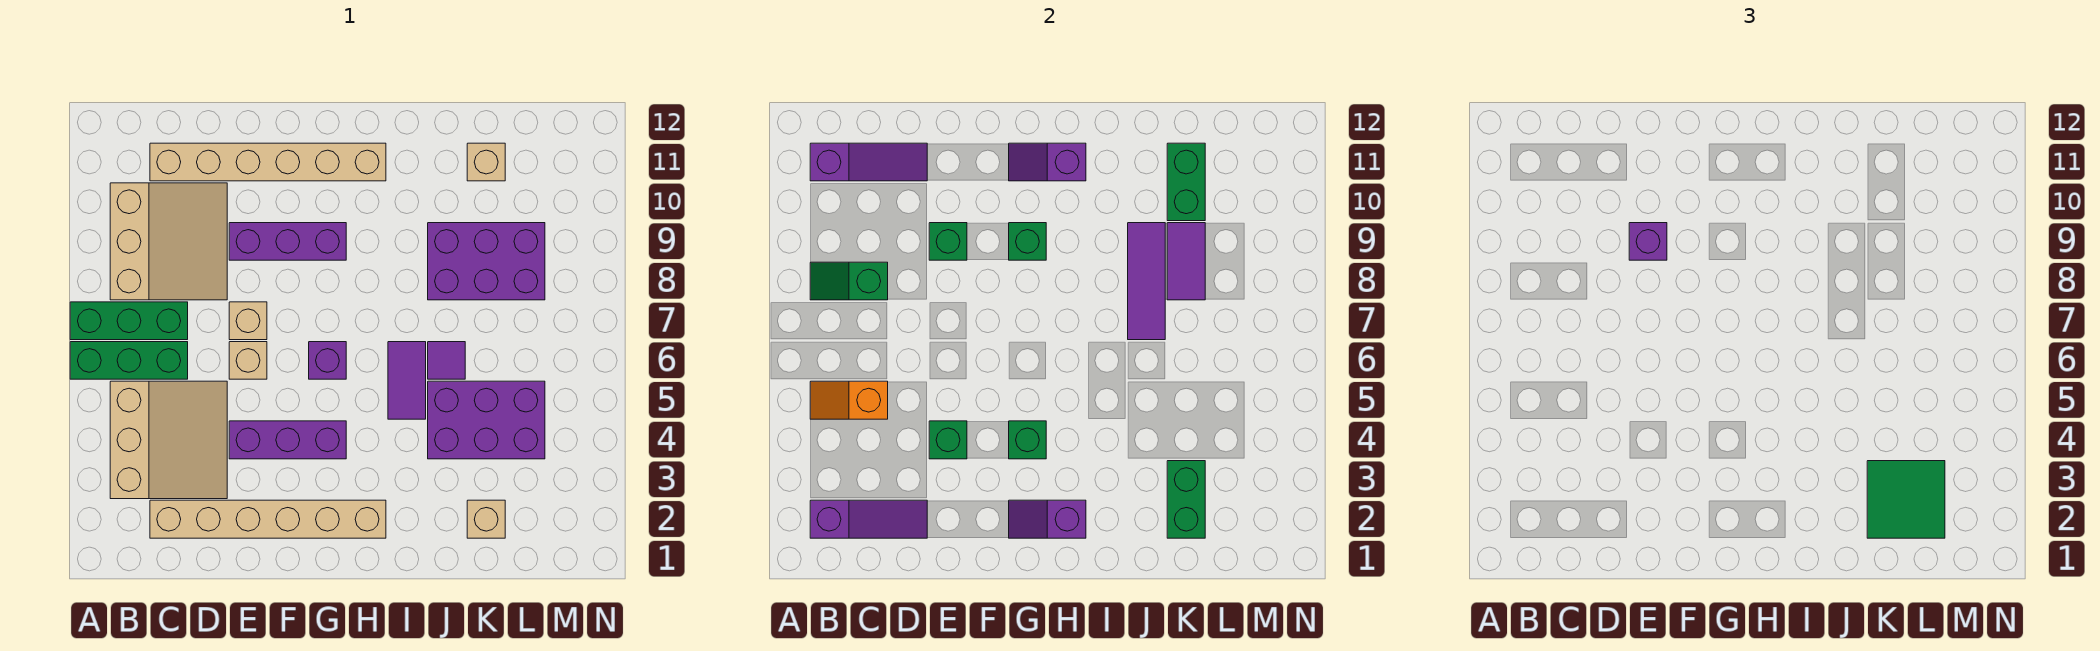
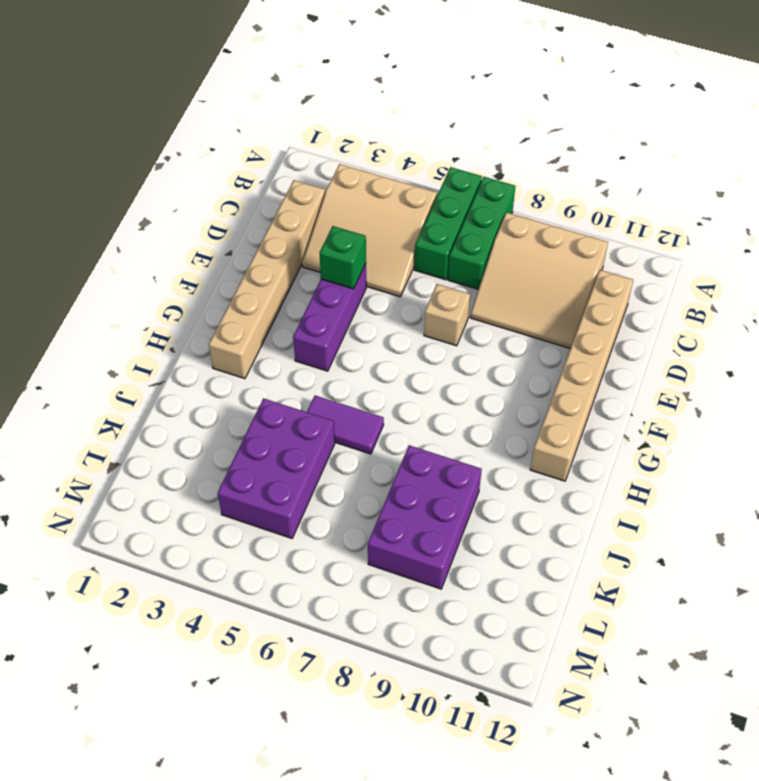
none -> tan brick E6 level 1
none -> purple brick E9:G9 level 1
none -> purple brick G6 level 1
none -> purple tile J6 level 1

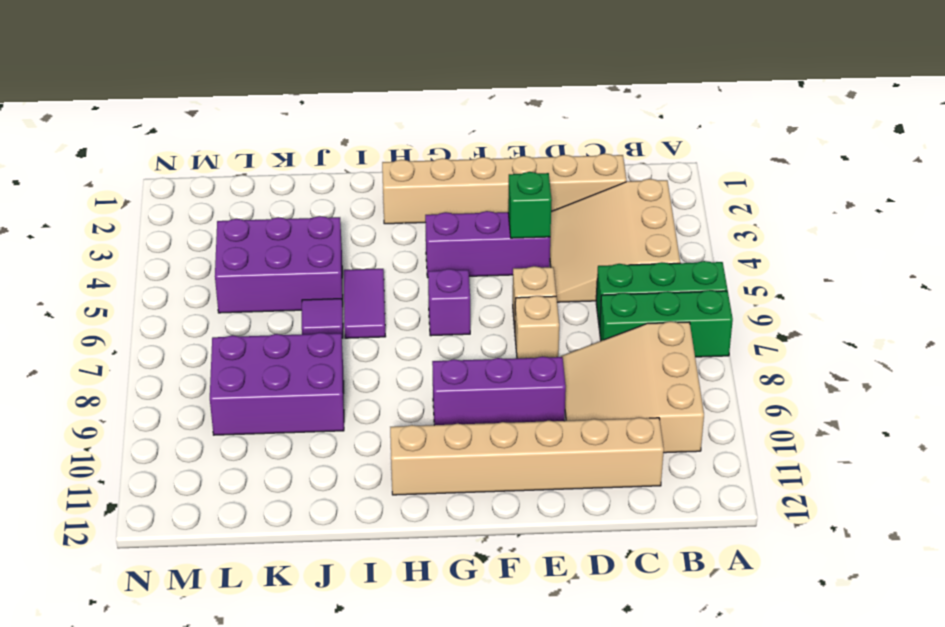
none -> tan brick K2 level 1
none -> tan brick K11 level 1
none -> purple slope B2:D2 level 2 top B
none -> orange slope B5:C5 level 2 top C

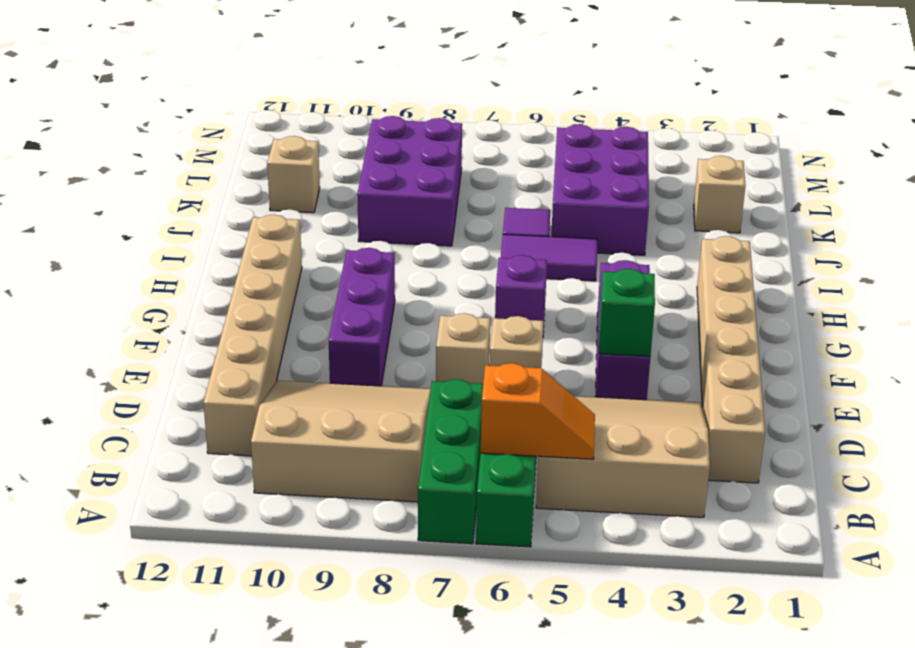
orange slope B5:B6 level 2 top 6 -> orange slope B5:C5 level 2 top C
none -> purple slope B2:D2 level 2 top B
none -> green slope B8:C8 level 2 top C
none -> purple slope B11:D11 level 2 top B
none -> green brick E9 level 2

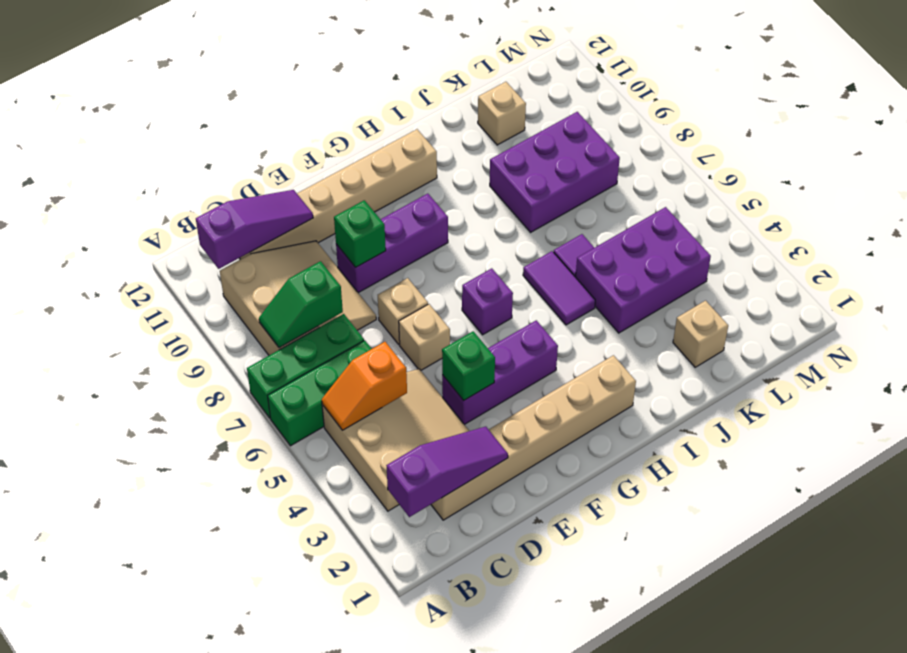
none -> purple slope G2:H2 level 2 top H
none -> green brick G4 level 2
none -> green brick G9 level 2
none -> purple slope G11:H11 level 2 top H

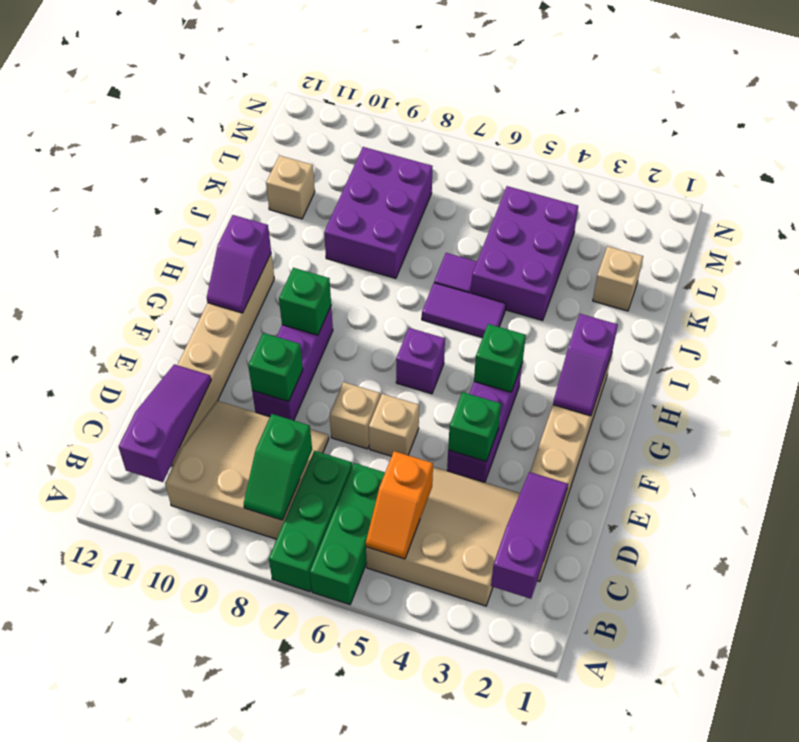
none -> purple tile J7:J9 level 2
none -> green brick K2:K3 level 2
none -> purple tile K8:K9 level 2
none -> green brick K10:K11 level 2

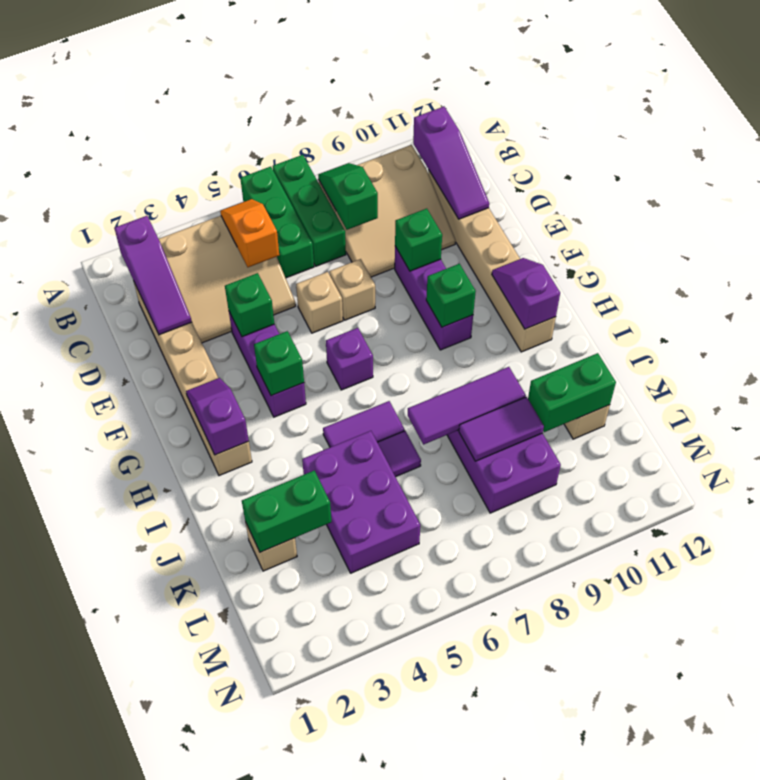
none -> purple brick E9 level 3
none -> green tile K2:L3 level 3

